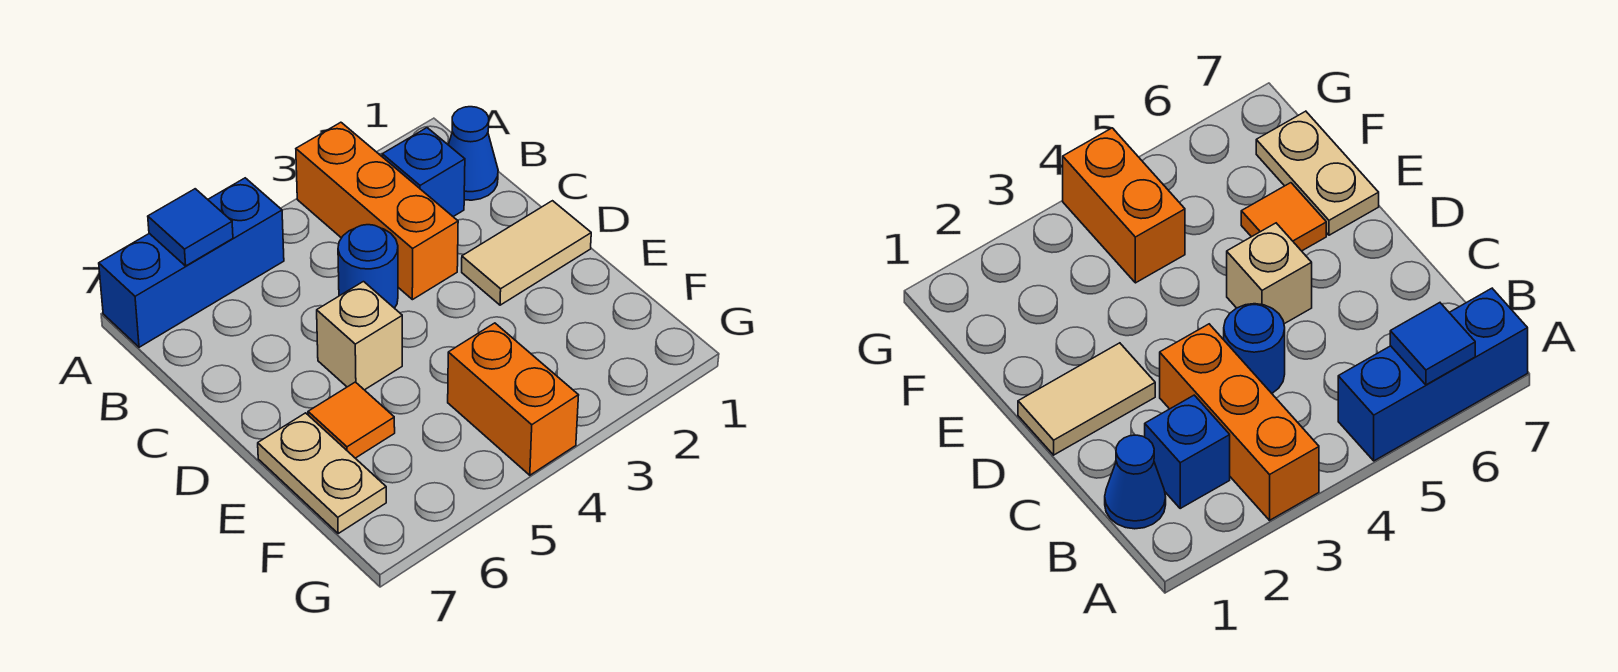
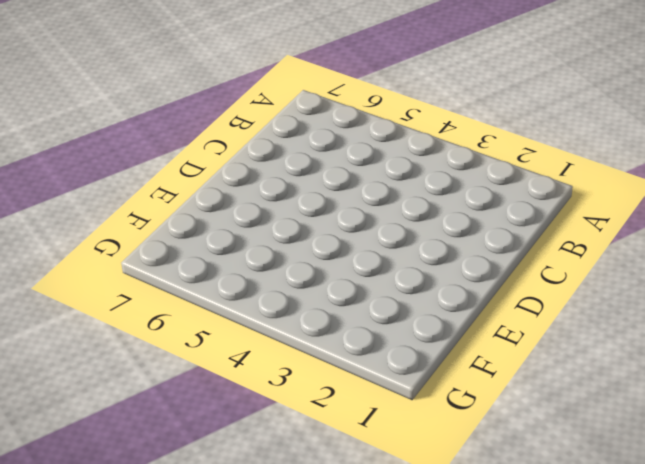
none -> orange brick A3:C3 level 1
none -> blue brick A5:A7 level 1

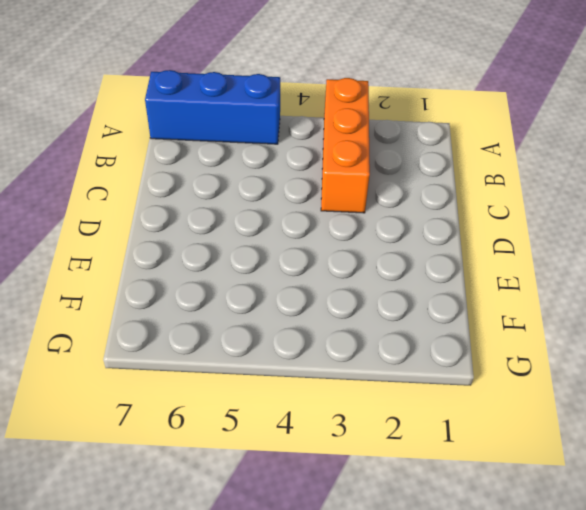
none -> blue cone B1 level 1
none -> blue brick B2 level 1

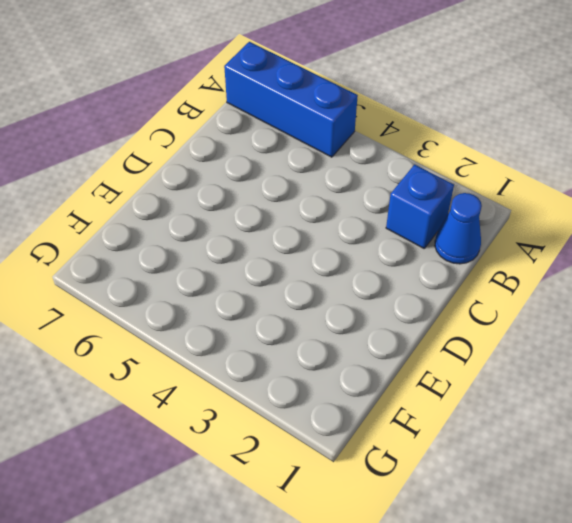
none -> orange brick A3:C3 level 1
none -> blue round brick C4 level 1

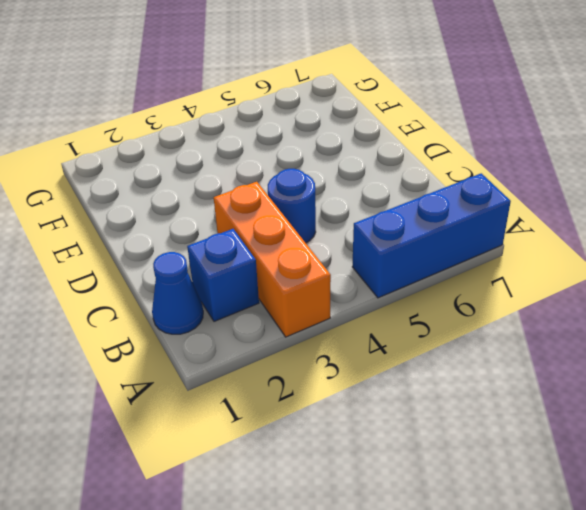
none -> tan tile D1:D2 level 1
none -> tan brick D5 level 1

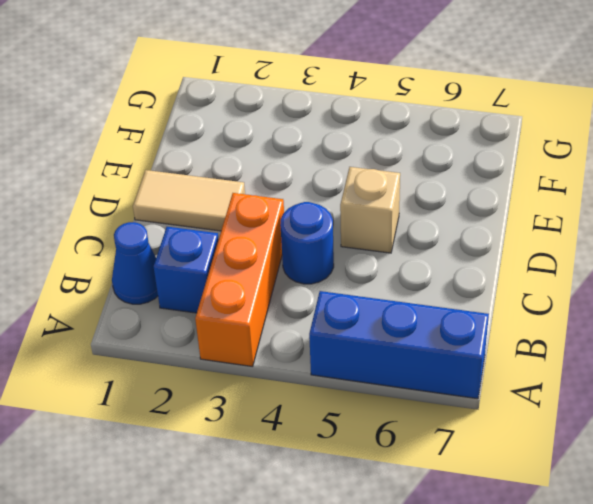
none -> orange tile E6 level 1
none -> tan plate E7:F7 level 1

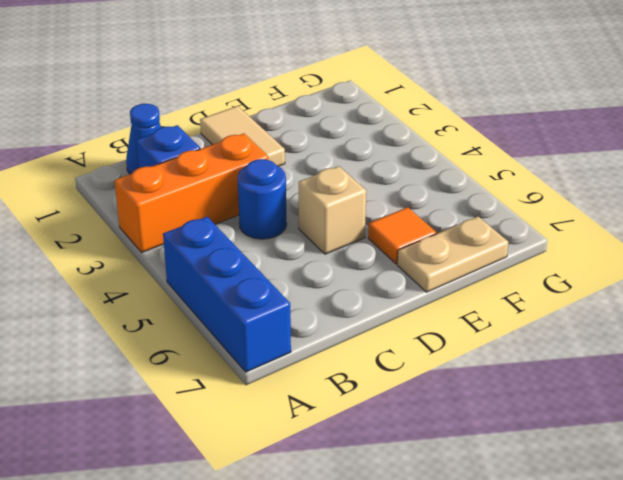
none -> orange brick F4:G4 level 1
none -> blue tile A6 level 2

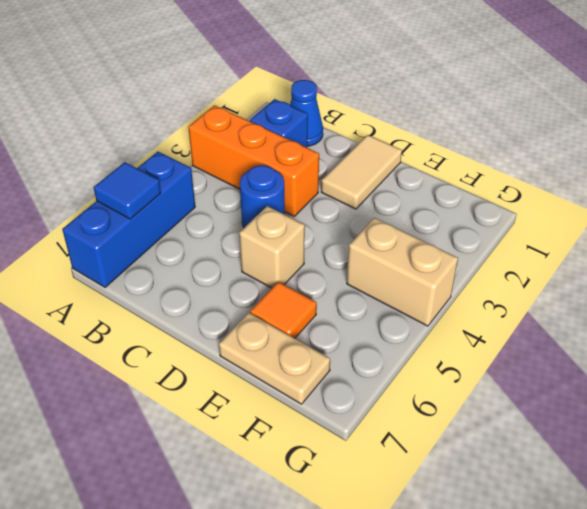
tan brick F4:G4 level 1 -> orange brick F4:G4 level 1

